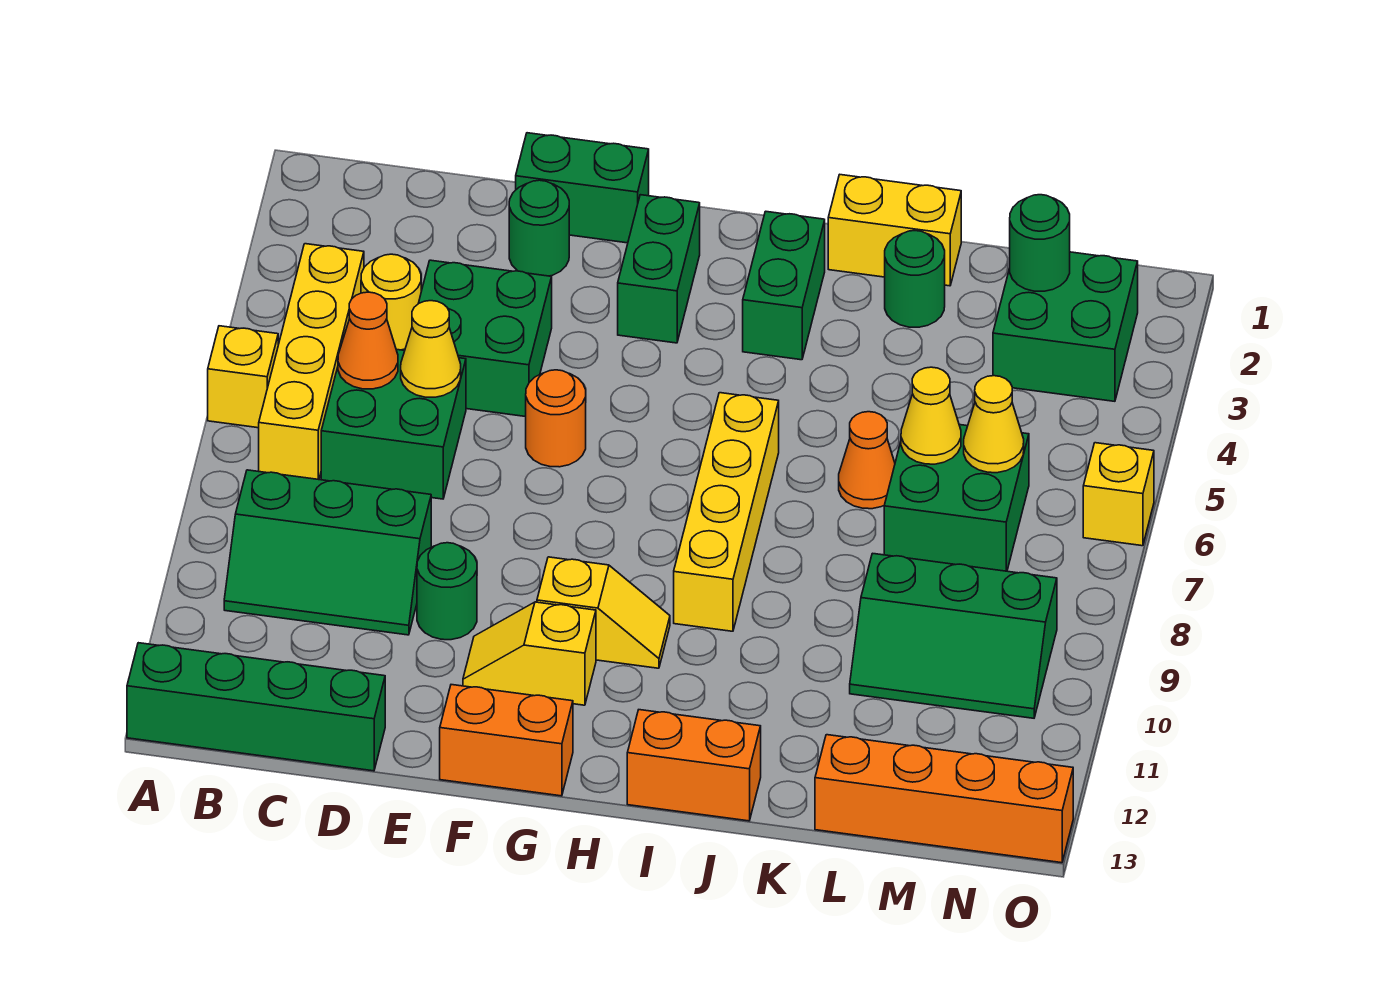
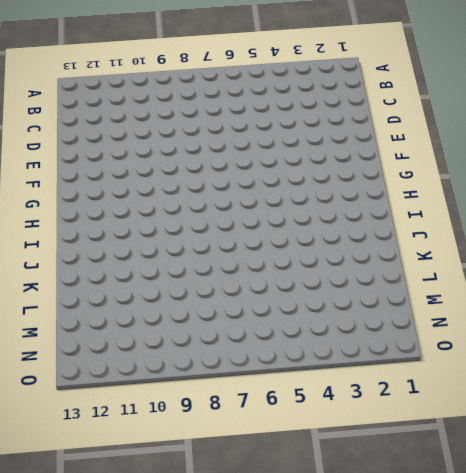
none -> yellow brick A6 level 1
none -> green brick A13:D13 level 1
none -> yellow brick B4:B7 level 1
none -> green slope B9:D10 level 1 top 9

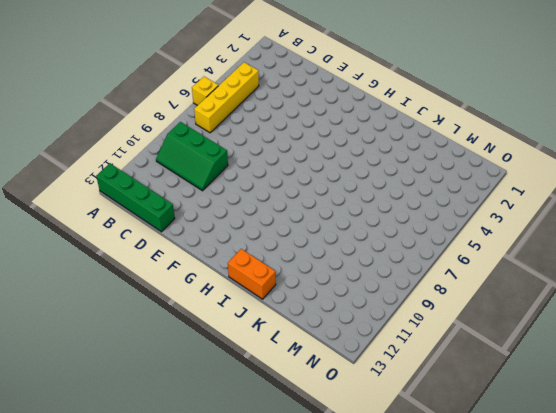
none -> yellow round brick C4 level 1
none -> green brick C6:D7 level 1
none -> green brick D4:E5 level 1
none -> green brick E1:F1 level 1

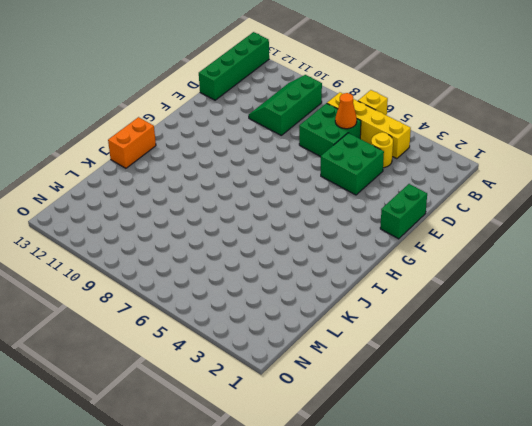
none -> green round brick E2 level 1
none -> green round brick E10 level 1
none -> orange round brick F6 level 1
none -> yellow slope F11:G11 level 1 top G

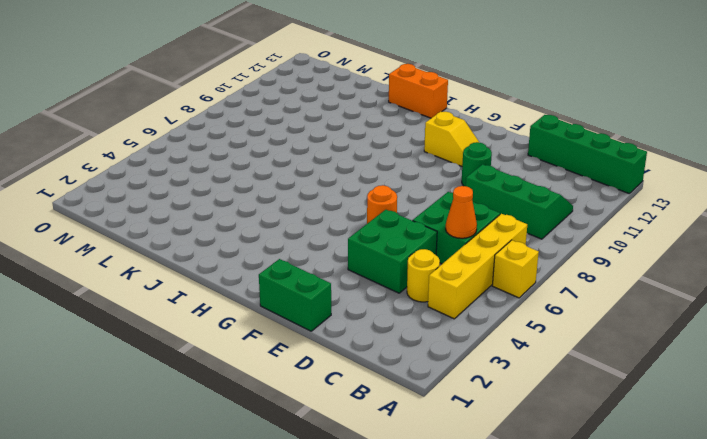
none -> green round brick E2 level 1
none -> orange brick F13:G13 level 1
none -> green brick G2:G3 level 1
none -> yellow slope G10:H10 level 1 top G

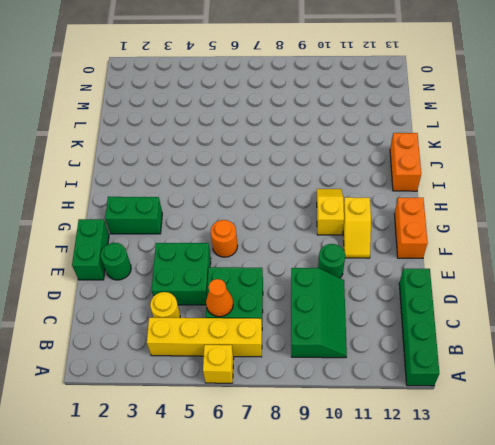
none -> green brick I2:I3 level 1
none -> yellow brick I6:I9 level 1
none -> yellow brick J1:K1 level 1
none -> green round brick K2 level 1

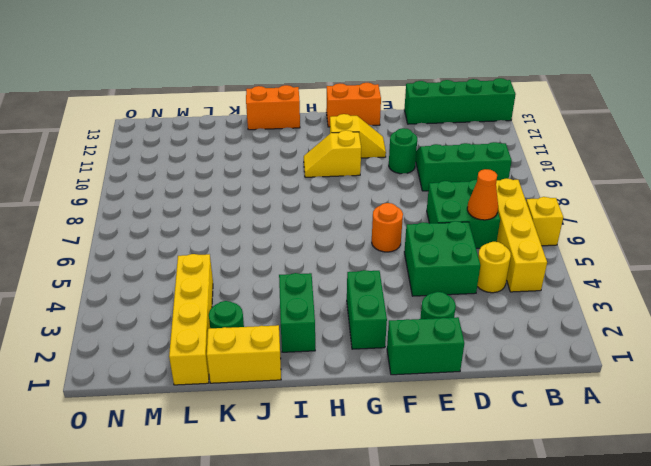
yellow brick L1:L4 level 1 -> yellow brick I6:I9 level 1
none -> orange cone K6 level 1
none -> green brick L6:M7 level 1
none -> green slope L9:N10 level 1 top 9
none -> orange brick L13:O13 level 1

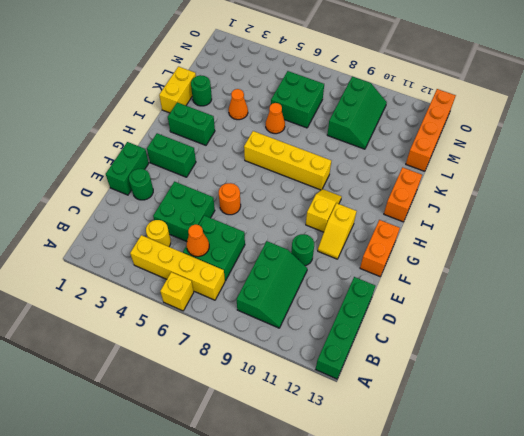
orange cone K4 level 1 -> none
none -> green brick M2:N3 level 1
none -> yellow brick O6 level 1
none -> yellow cone D6 level 2
none -> yellow cone L6 level 2

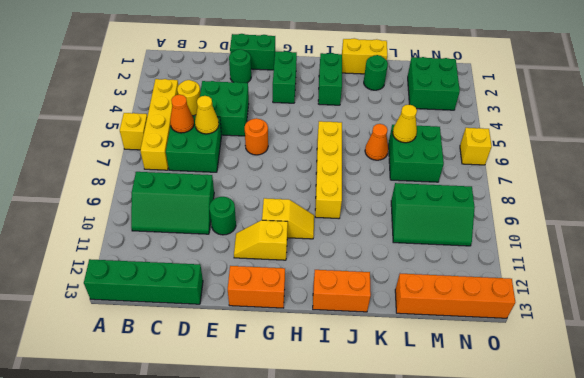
none -> green round brick M2 level 2
none -> yellow cone M6 level 2

